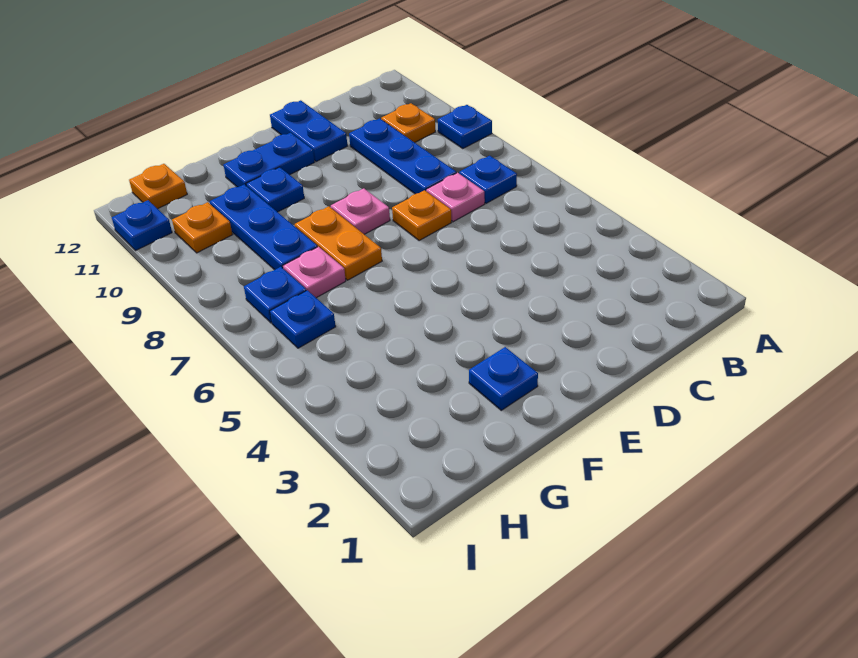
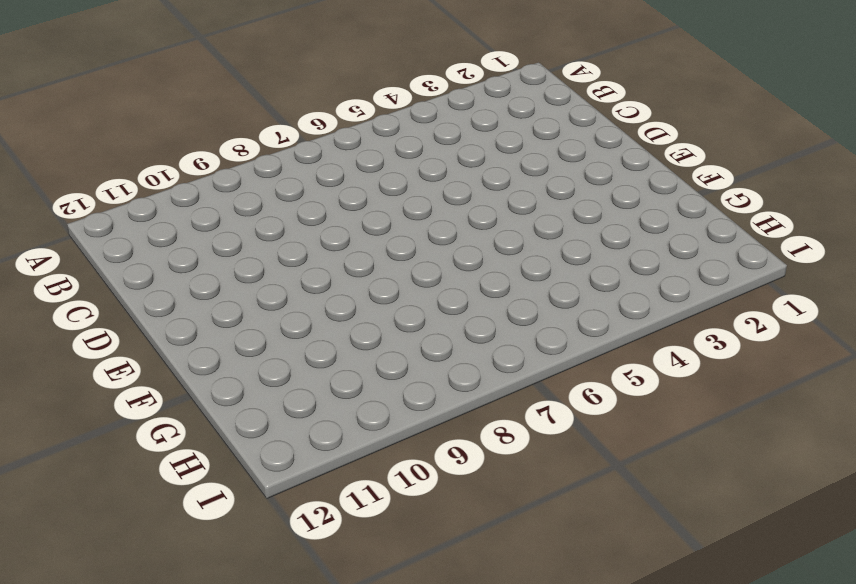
none -> blue plate A9 level 1
none -> blue plate B7 level 1
none -> orange plate B10 level 1

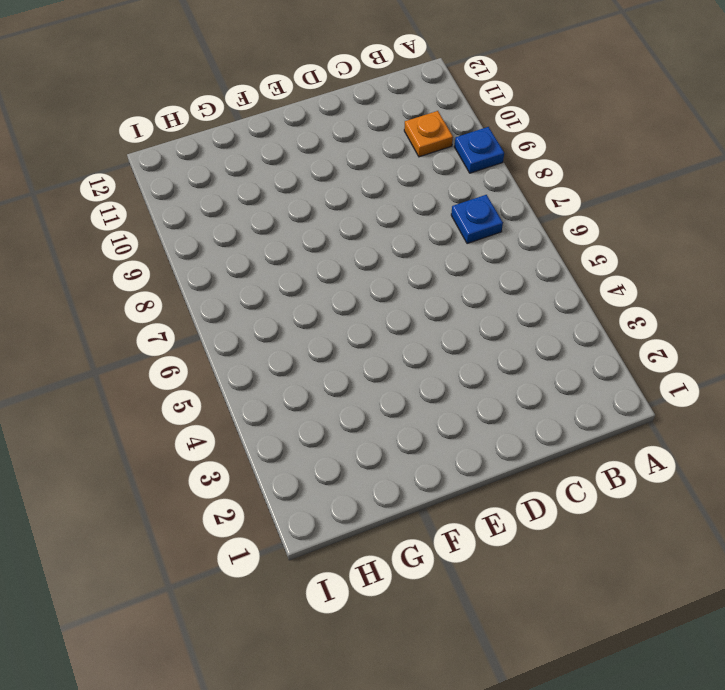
none -> pink plate C7 level 1
none -> blue plate C8:C10 level 1
none -> orange plate D7 level 1

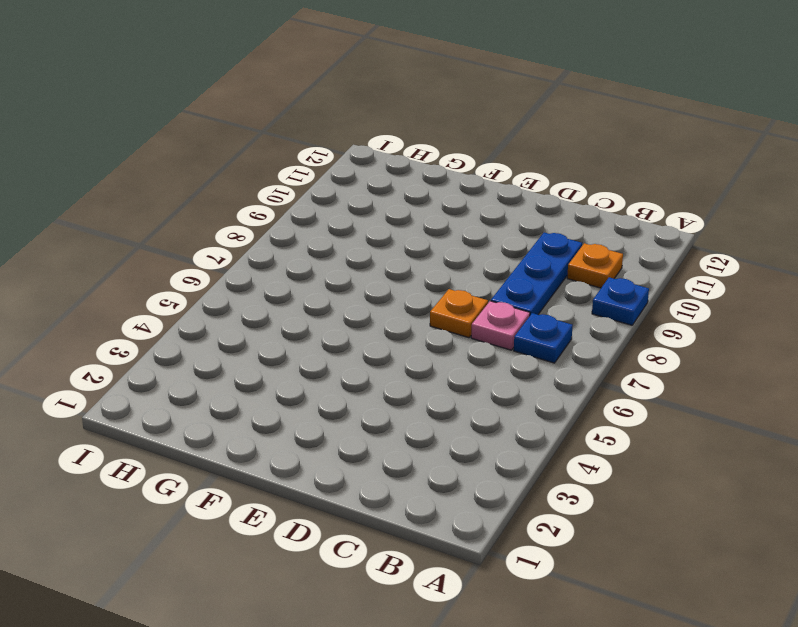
none -> blue plate D11:D12 level 1
none -> pink plate E8 level 1
none -> blue plate E11:F11 level 1

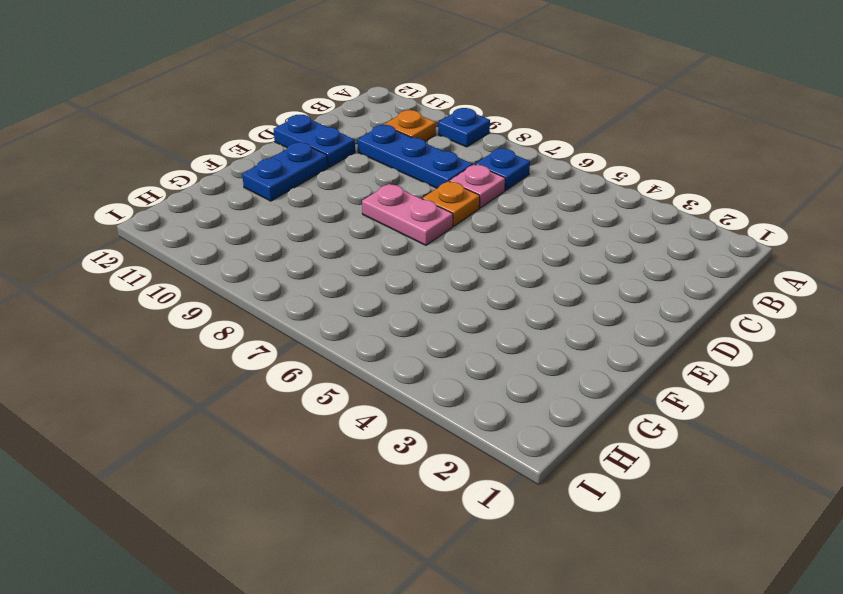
pink plate E7:E8 level 1 -> pink plate E8 level 1
none -> blue plate F2 level 1
none -> orange plate F7:F8 level 1
none -> blue plate F10 level 1

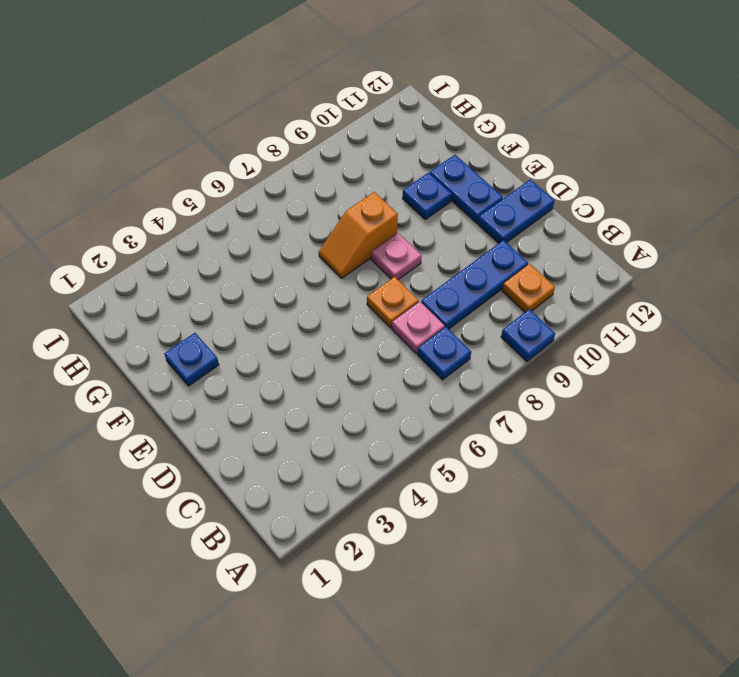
orange slope F7:F8 level 1 top 8 -> orange plate F7:F8 level 1
none -> pink plate G7 level 1
none -> blue plate G8:G10 level 1
none -> blue plate H6 level 1

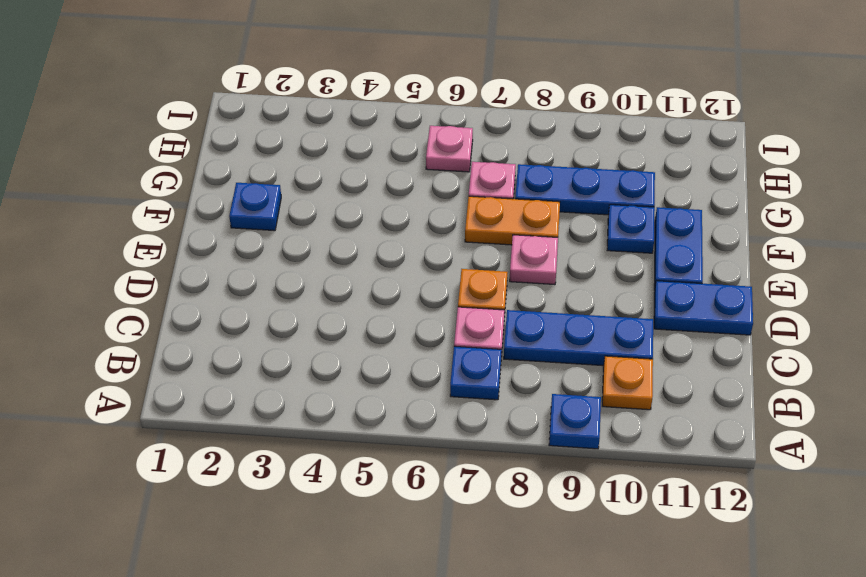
pink plate H6 level 1 -> blue plate H6 level 1
none -> blue plate H7 level 1
none -> orange plate H10 level 1
none -> orange plate H12 level 1

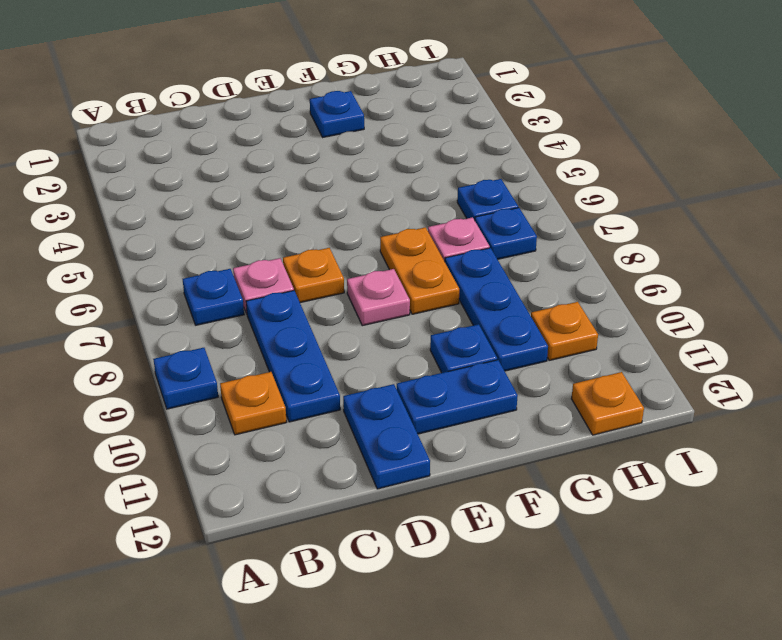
none -> blue plate I11 level 1

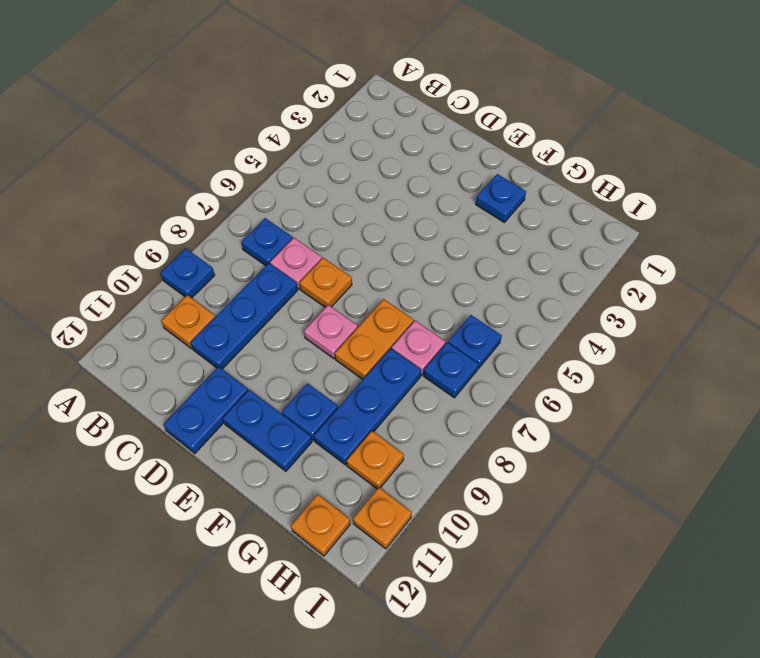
orange plate I11 level 1 -> blue plate I11 level 1

